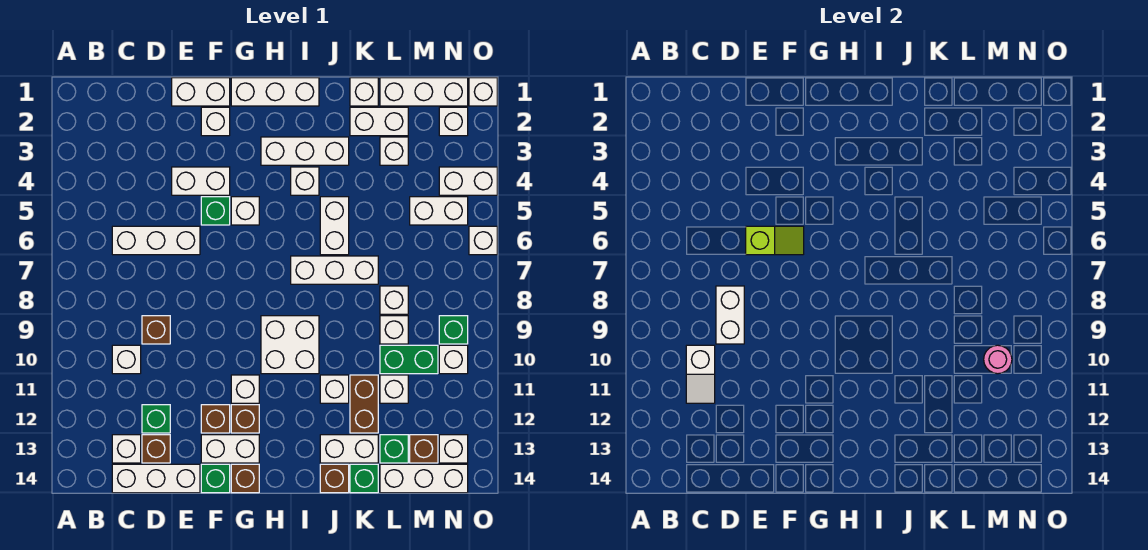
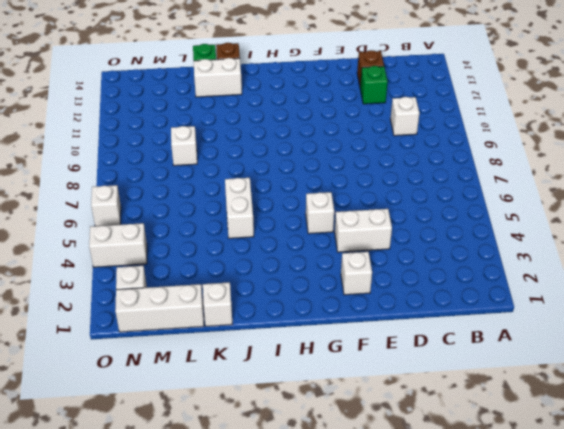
none -> white brick C6:E6 level 1
none -> white brick C13 level 1
none -> white brick C14:E14 level 1
none -> brown brick D9 level 1

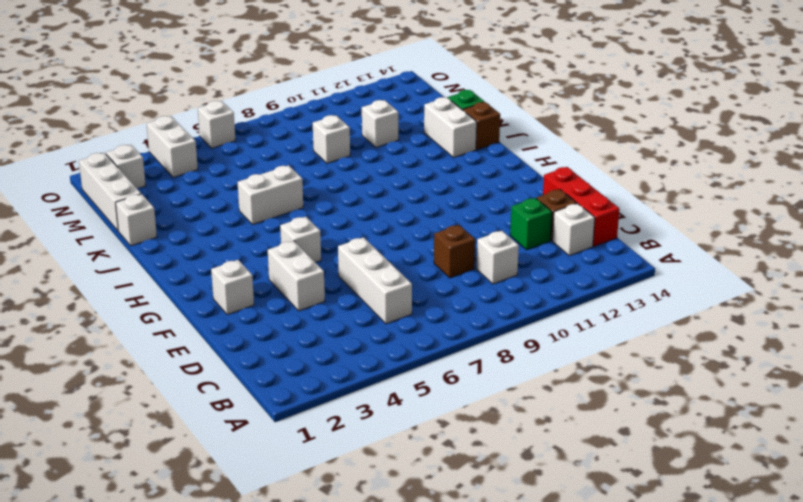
red brick C14:E14 level 1 -> white brick C14:E14 level 1
none -> white brick E1:F1 level 1
none -> green brick F5 level 1
none -> brown brick F12 level 1
none -> white brick F13:G13 level 1

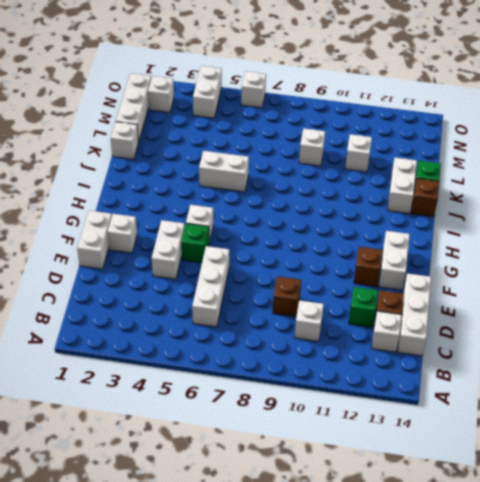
none -> green brick F14 level 1
none -> white brick G1:I1 level 1
none -> white brick G11 level 1
none -> brown brick G12 level 1

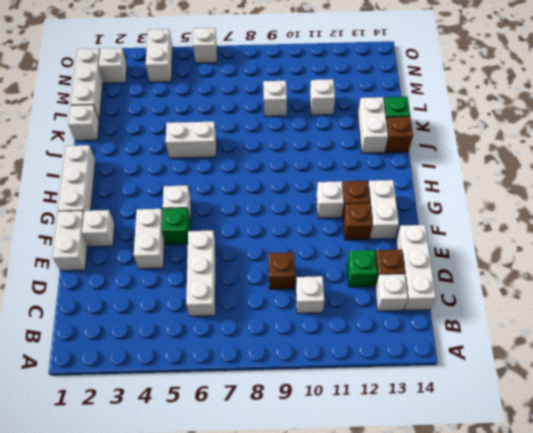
none -> green brick F14 level 1
none -> brown brick G14 level 1
none -> white brick H3:J3 level 1
none -> white brick H9:I10 level 1

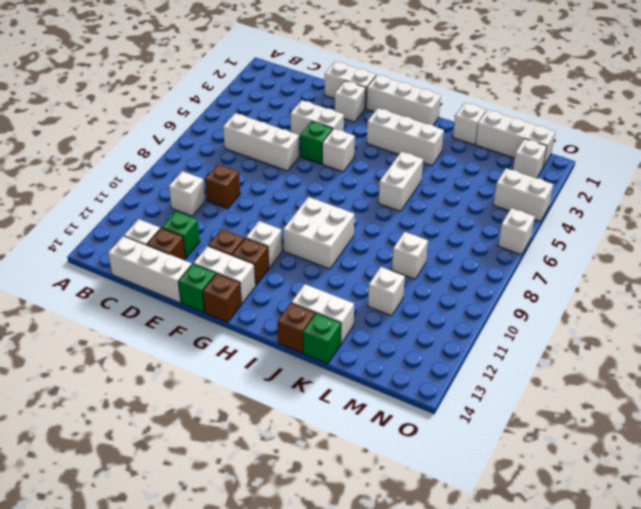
none -> white brick I4 level 1
none -> white brick I7:K7 level 1
none -> white brick J11 level 1
none -> white brick K2:L2 level 1

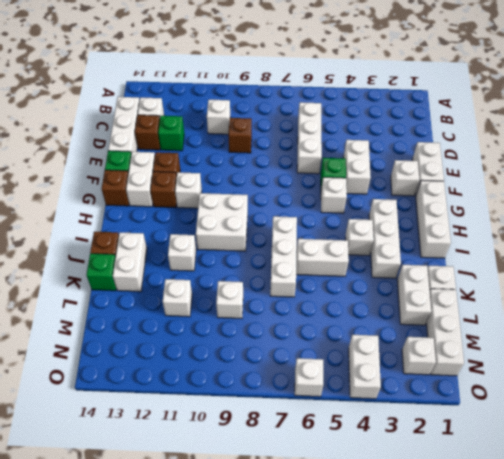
none -> brown brick K11:K12 level 1
none -> white brick L3 level 1
none -> white brick L8 level 1
none -> green brick L10:M10 level 1

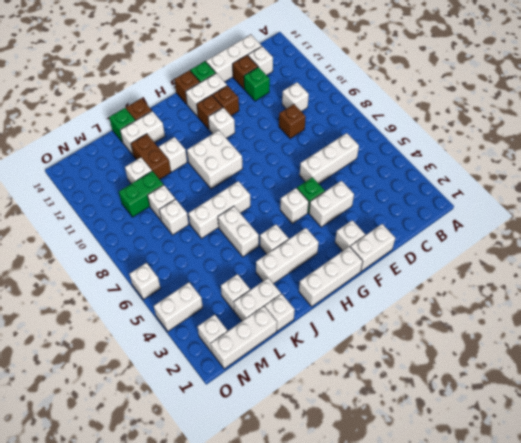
none -> green brick L13 level 1
none -> white brick L14:N14 level 1
none -> white brick M5:N5 level 1
none -> brown brick M13 level 1

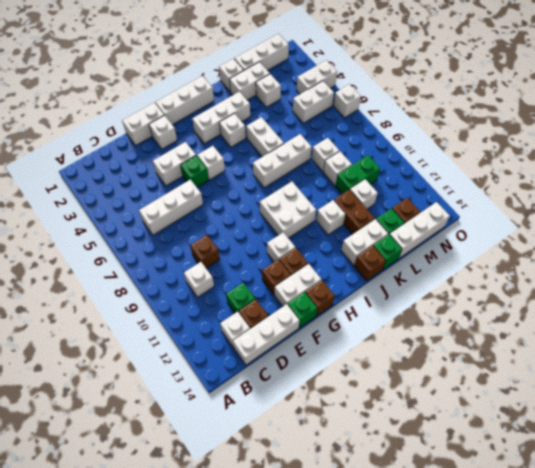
none -> white brick N2 level 1
none -> green brick N9 level 1
none -> white brick N10 level 1
none -> white brick N13 level 1

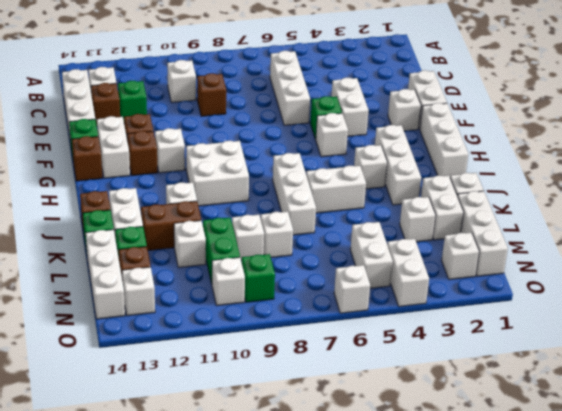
none -> white brick O1 level 1
none -> white slope C10:C11 level 2 top 10
none -> white brick D8:D9 level 2
none -> lime slope E6:F6 level 2 top E

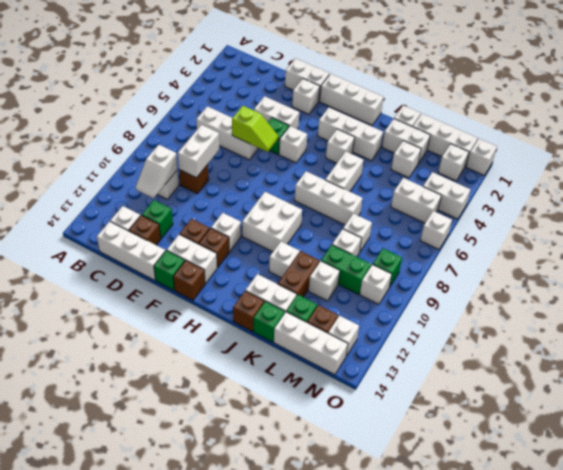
none -> pink round brick M10 level 2

